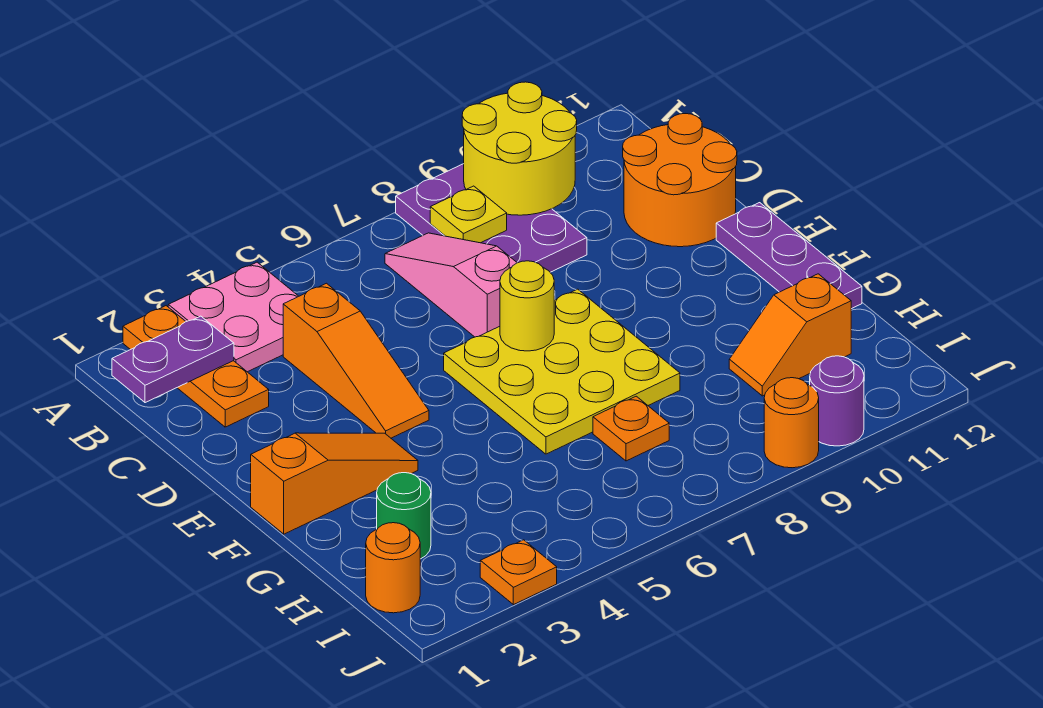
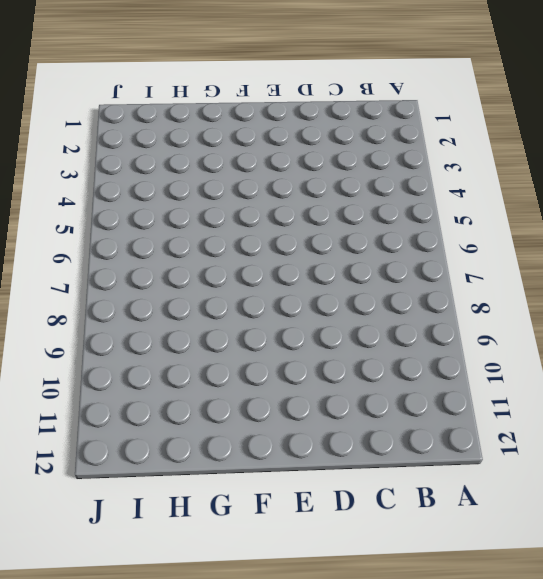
none -> orange plate A2:C2 level 1
none -> pink plate A3:B4 level 1
none -> purple plate A8:C9 level 1

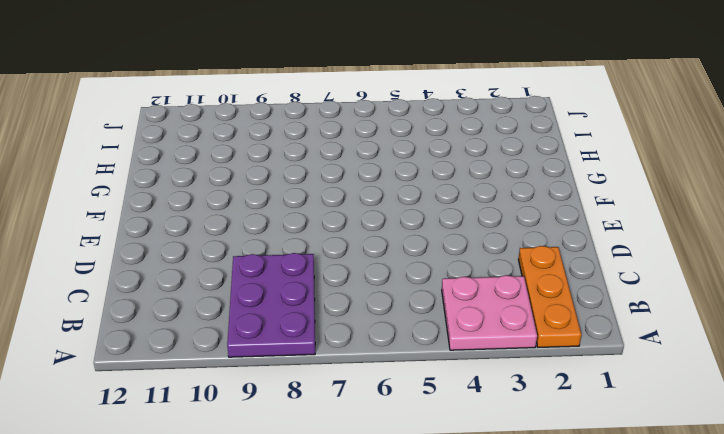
none -> pink slope B7:D7 level 1 top D
none -> orange slope C4:E4 level 1 top C
none -> orange round brick C11:D12 level 1

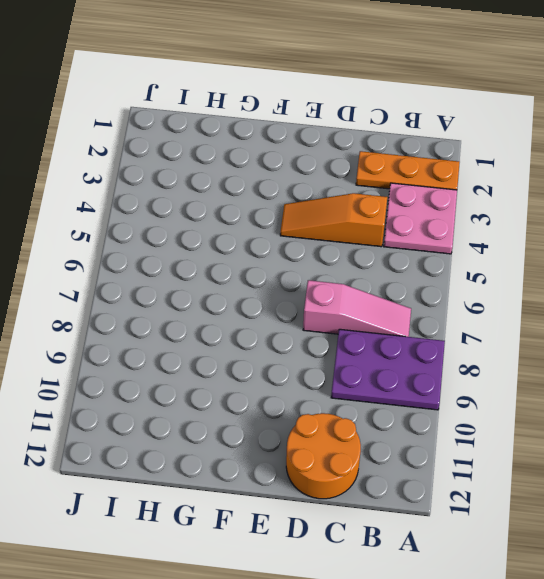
none -> yellow plate E6:G8 level 1
none -> purple plate E12:G12 level 1
none -> orange slope F1:F3 level 1 top 1

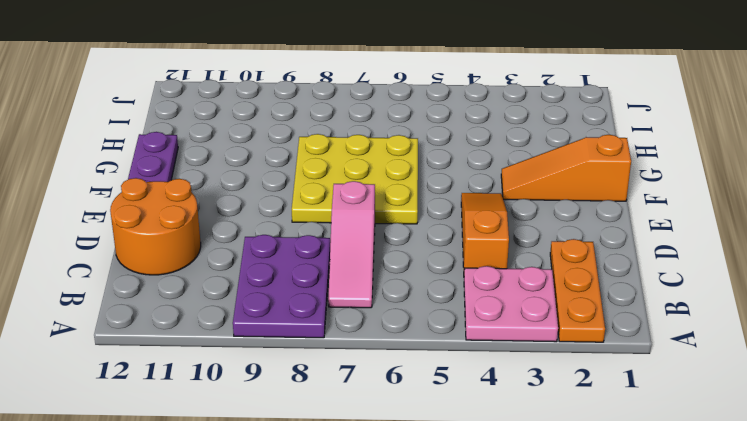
none -> green round brick H2 level 1
none -> orange plate H7 level 1
none -> orange slope H10:H11 level 1 top 11

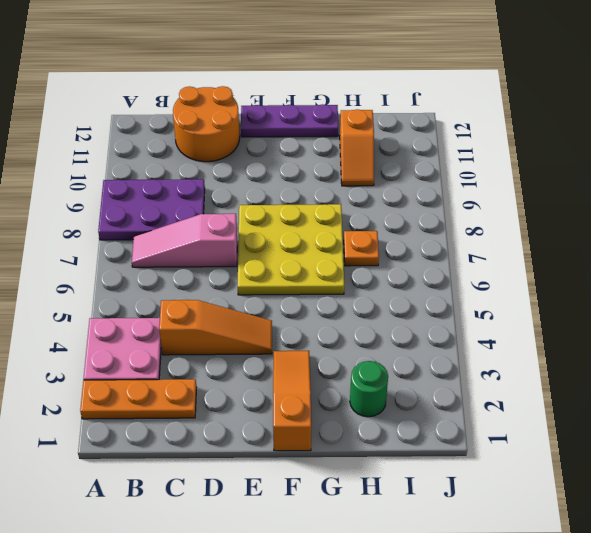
none -> orange round brick I1 level 1
none -> orange plate J3 level 1
none -> orange round brick J9 level 1

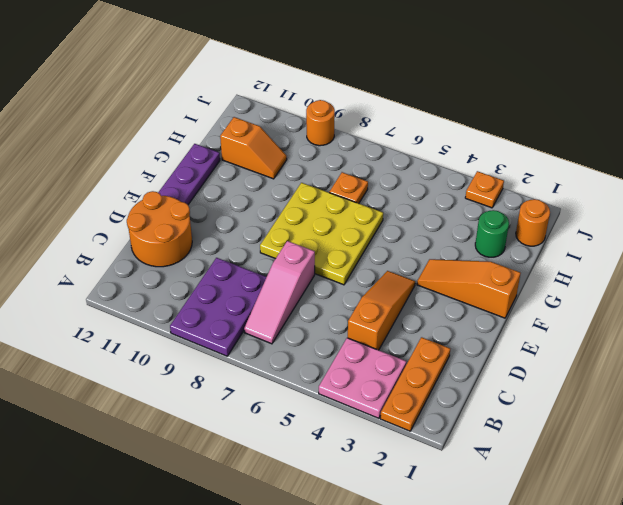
none -> purple round brick J10 level 1
none -> yellow round brick A9:B10 level 2
none -> purple plate B1:B2 level 2

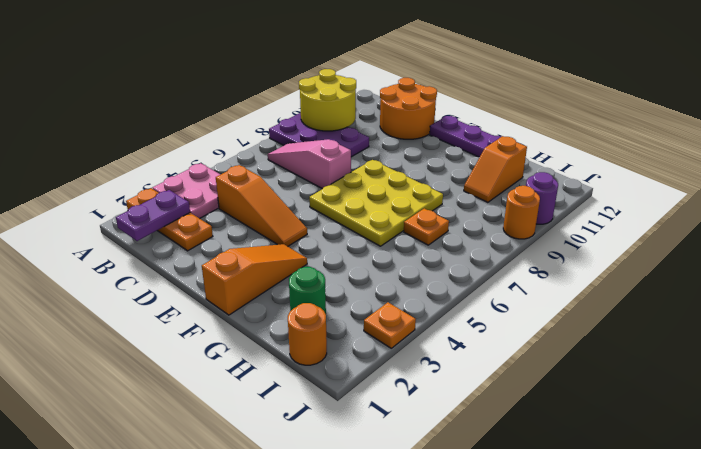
none -> yellow plate B8 level 2
none -> yellow round brick E7 level 2

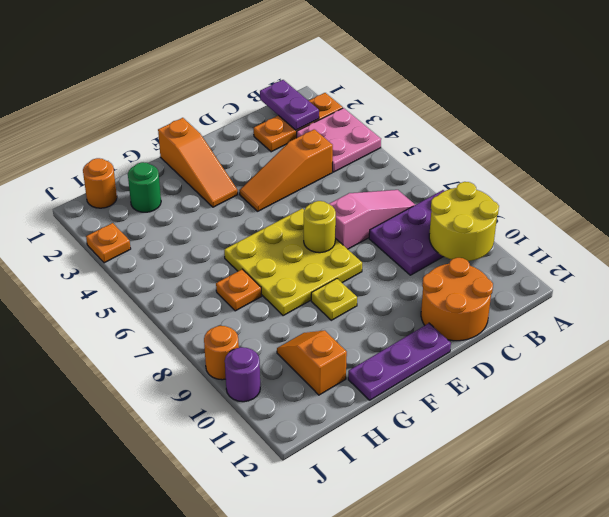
yellow plate F9 level 1 -> yellow plate B8 level 2

